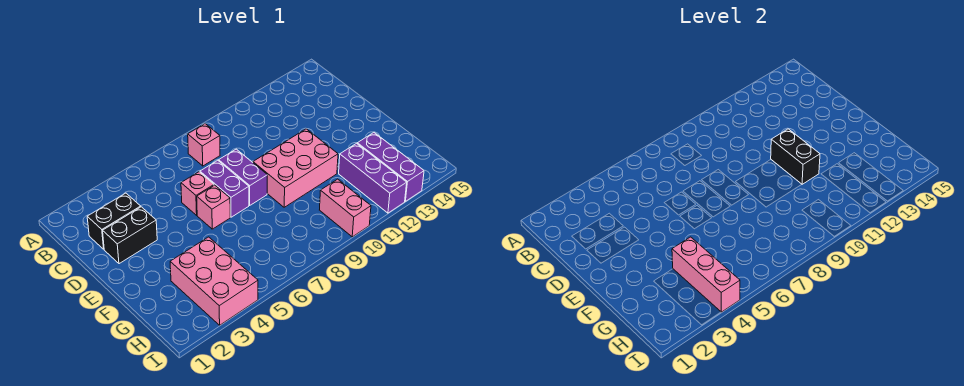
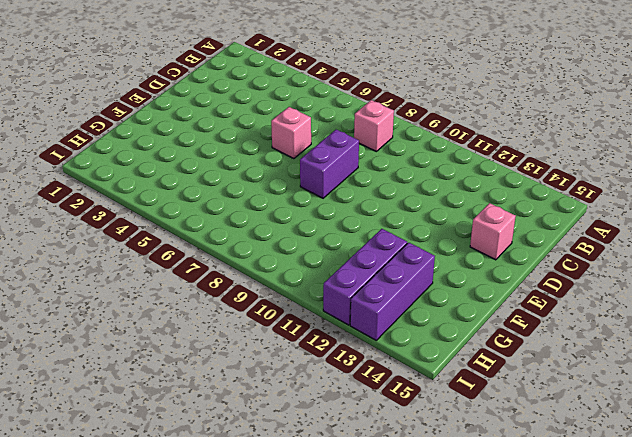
pink brick D14 level 1 -> pink brick E6 level 1
none -> black brick C2:C3 level 1
none -> black brick D2:D3 level 1
none -> purple brick D7:E7 level 1

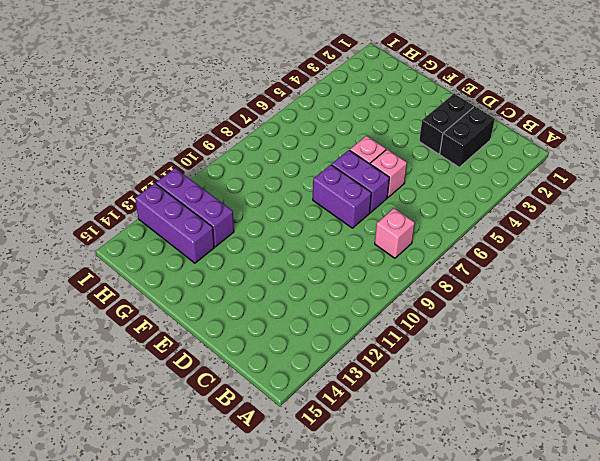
none -> pink brick E9:F11 level 1
none -> pink brick G3:I4 level 1
none -> pink brick H10:I10 level 1

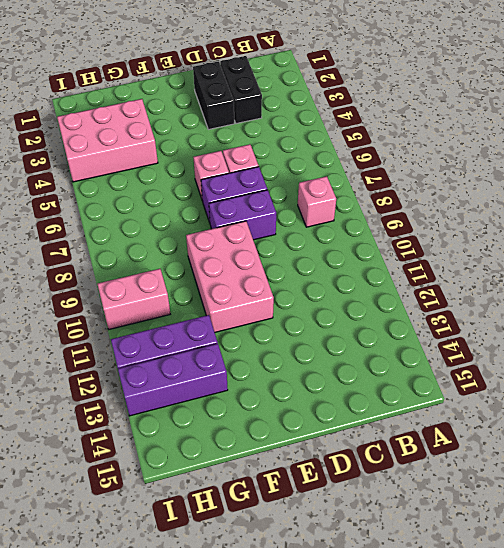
none -> black brick E11:F11 level 2
none -> pink brick G4:I4 level 2

